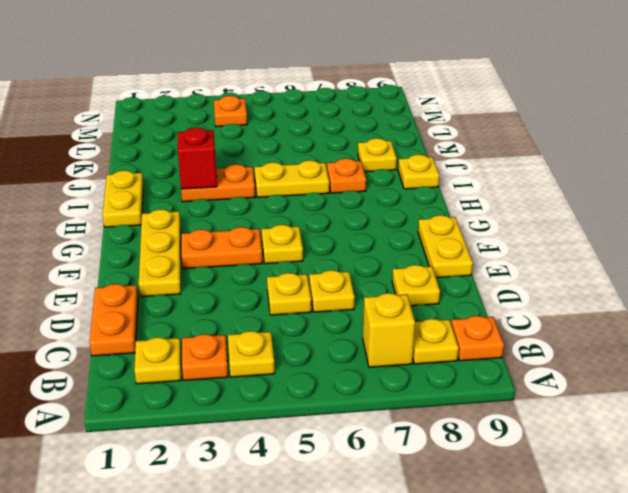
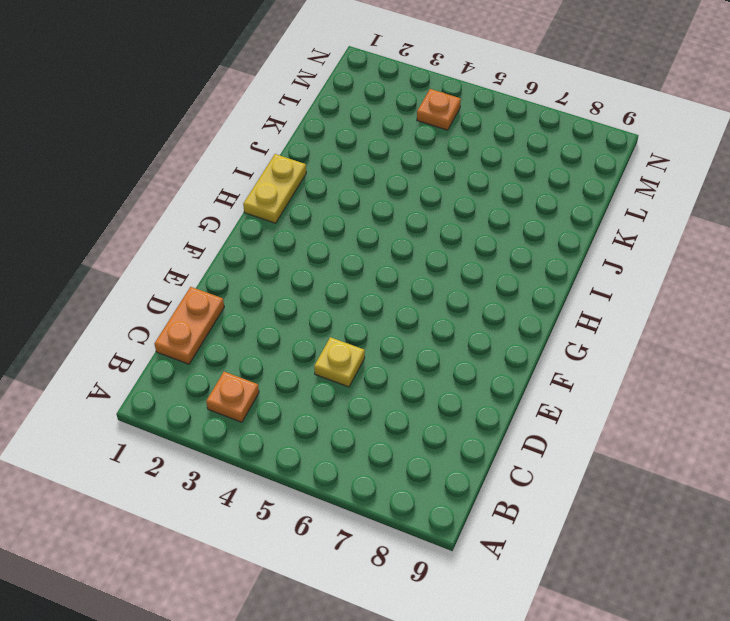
none -> yellow plate B2 level 1
none -> yellow plate B4 level 1
none -> yellow brick B7 level 1

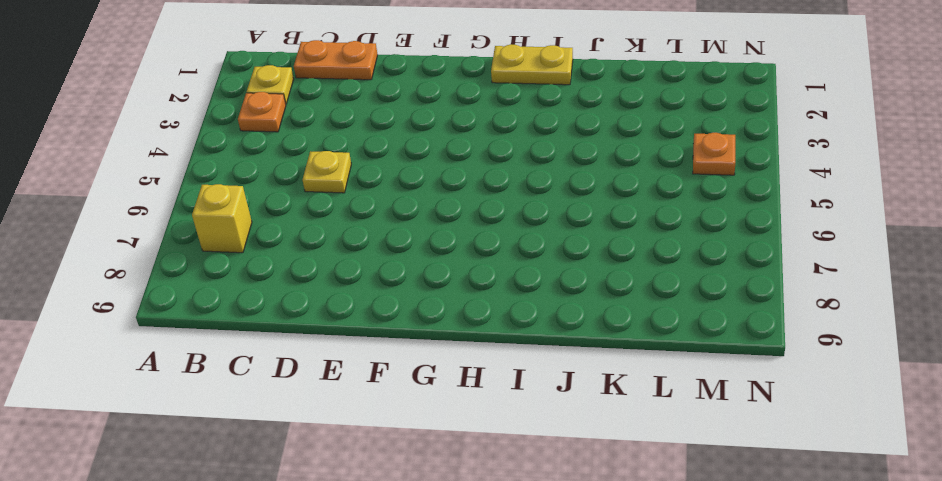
none -> yellow plate B4 level 1
none -> yellow plate B8 level 1
none -> orange plate B9 level 1

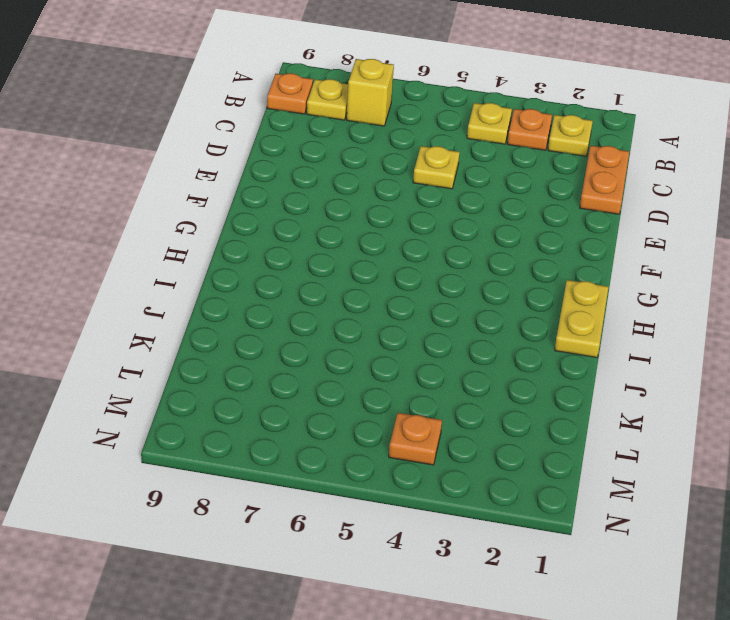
none -> yellow plate D6 level 1
none -> yellow plate D8 level 1
none -> yellow plate E2:G2 level 1

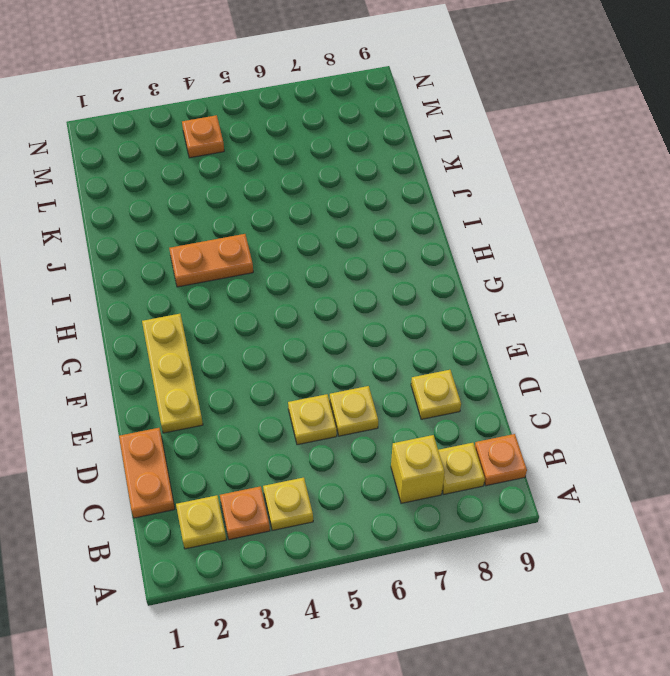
none -> yellow plate E9:F9 level 1
none -> orange plate F3:F4 level 1
none -> yellow plate F5 level 1

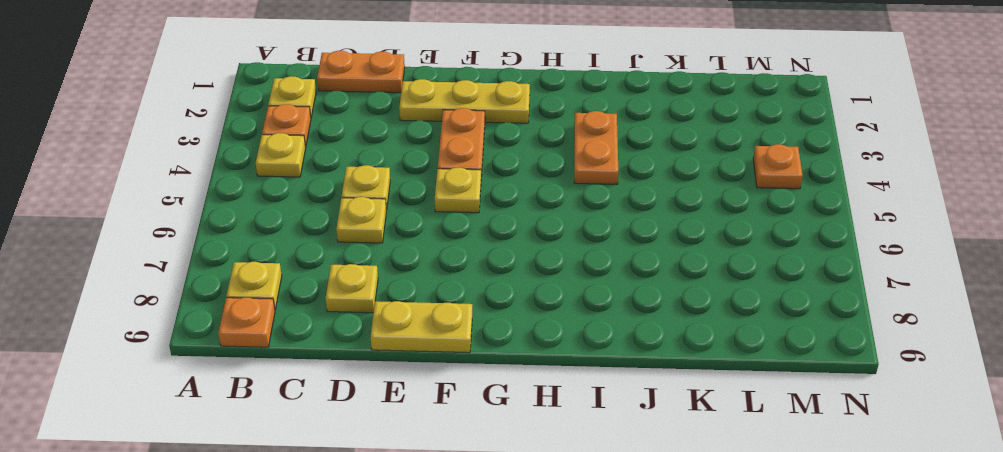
none -> yellow brick B7 level 1
none -> yellow plate H1:I1 level 1
none -> yellow plate I5:I6 level 1

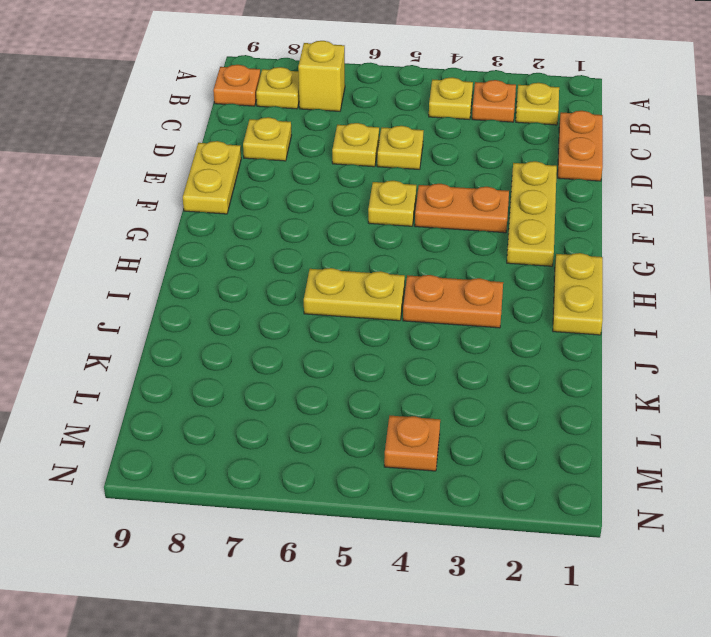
none -> orange plate I7 level 1
none -> yellow plate I9 level 1
none -> yellow plate J8 level 1

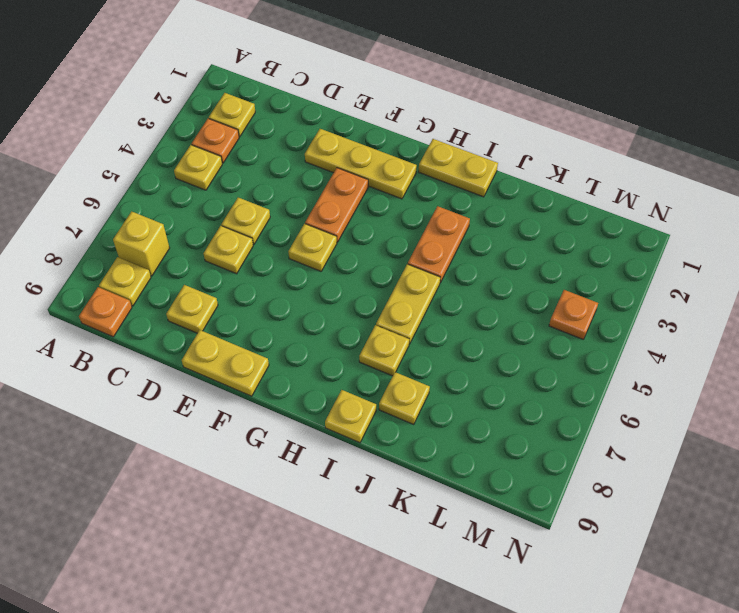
yellow plate I7 level 1 -> orange plate I7 level 1
none -> orange plate C1:D1 level 1
none -> red brick I3 level 2

